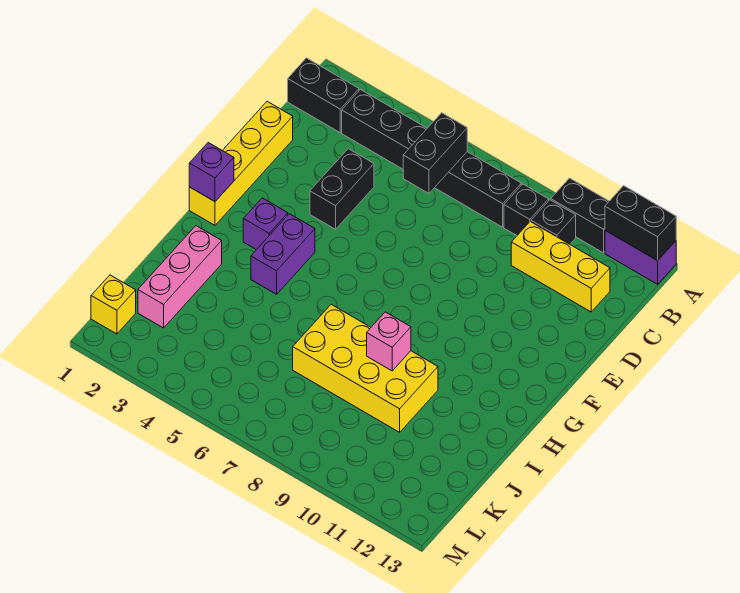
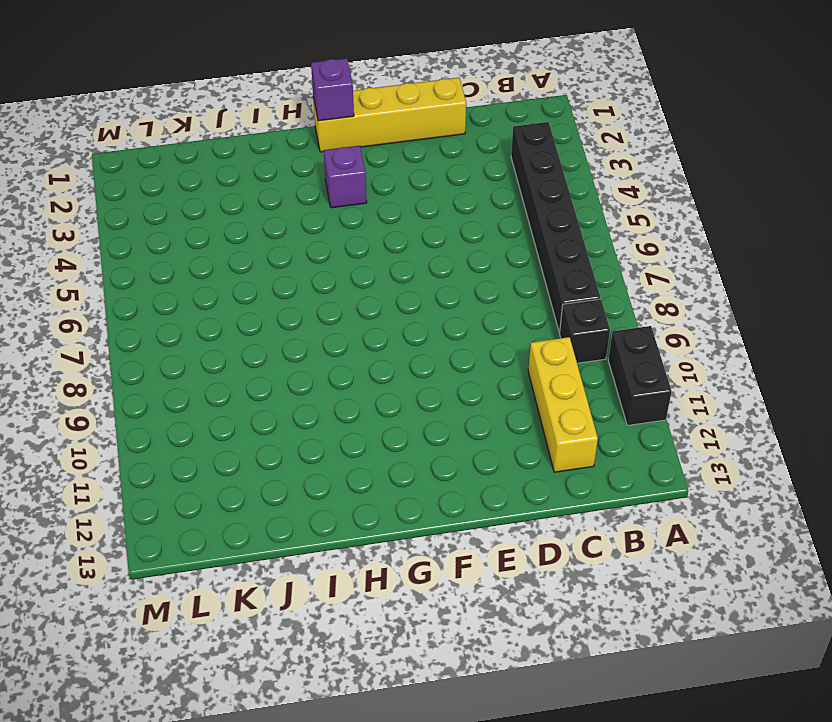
none -> purple brick A12:A13 level 1
none -> black brick B1:B2 level 1
none -> black brick B10 level 1

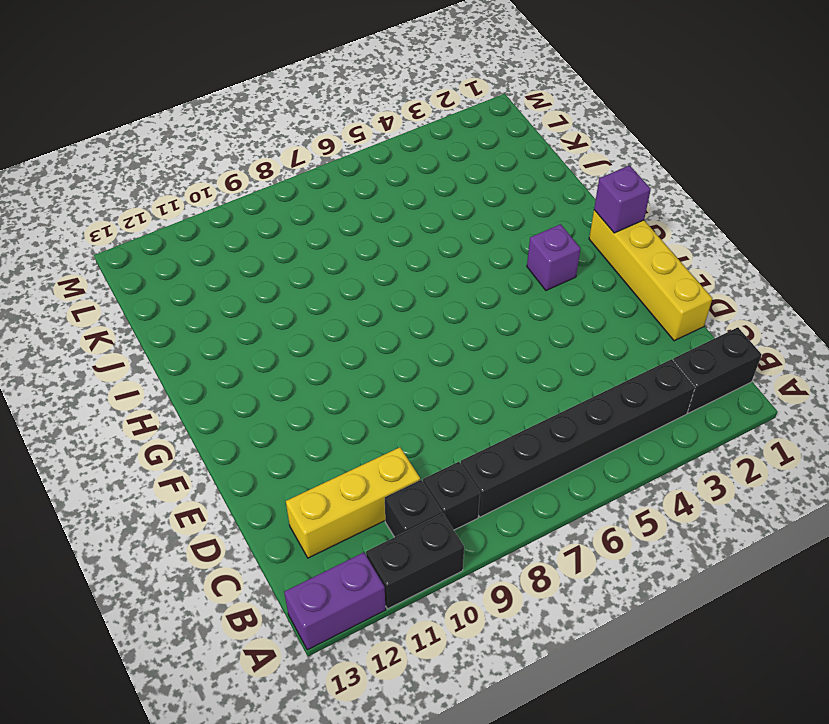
none -> black brick D4:E4 level 1
none -> purple brick G4:H4 level 1
none -> pink brick I2:K2 level 1

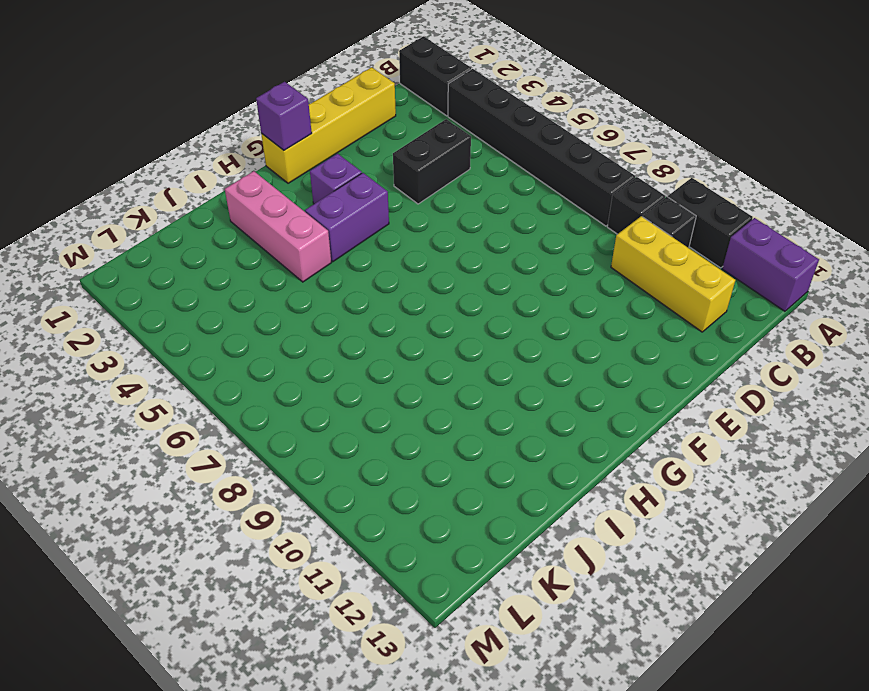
pink brick I2:I4 level 1 -> pink brick I2:K2 level 1
none -> yellow brick I7:J10 level 1
none -> yellow brick L1 level 1
none -> black brick A12:A13 level 2

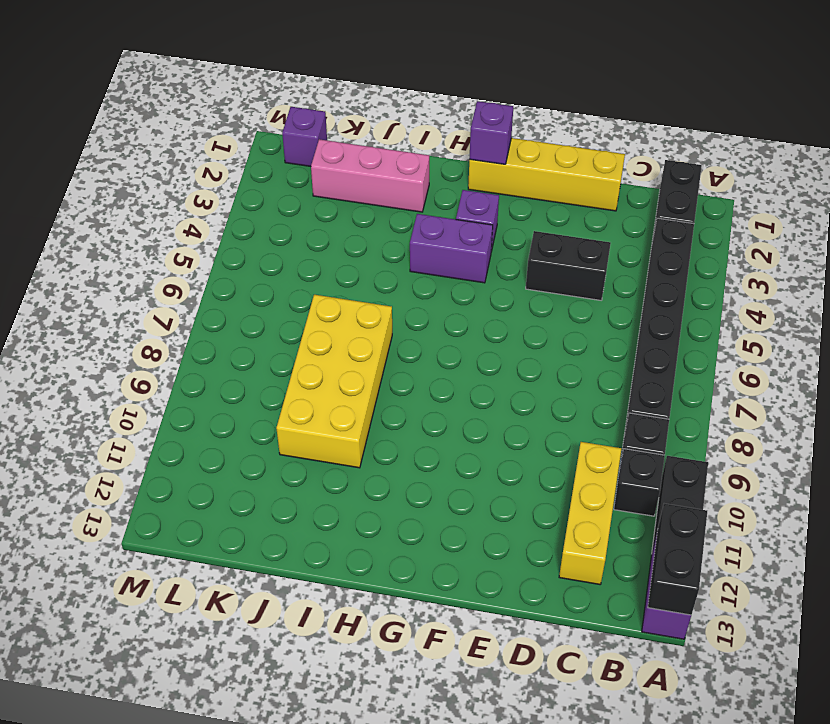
purple brick L1 level 1 -> yellow brick L1 level 1
none -> black brick B6:C6 level 2
none -> pink brick I9 level 2

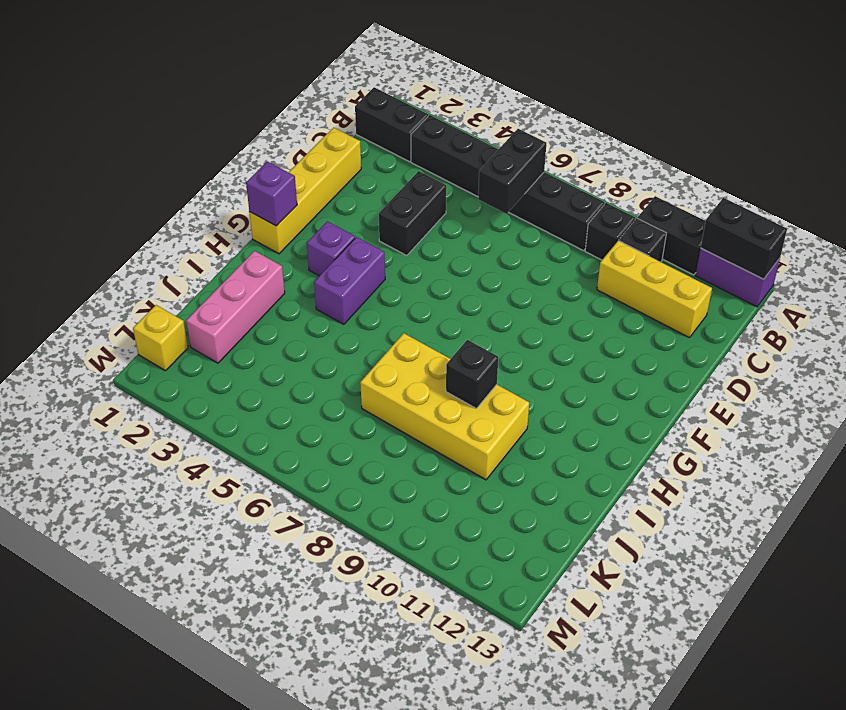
black brick I9 level 2 -> pink brick I9 level 2

